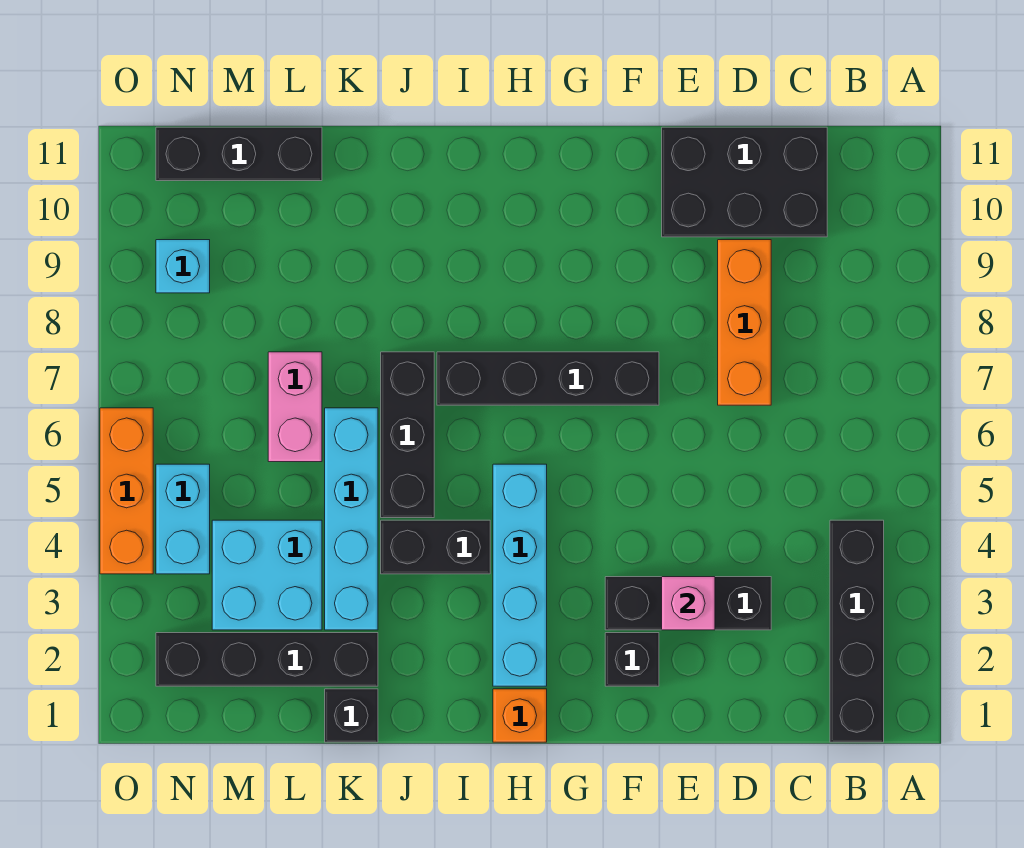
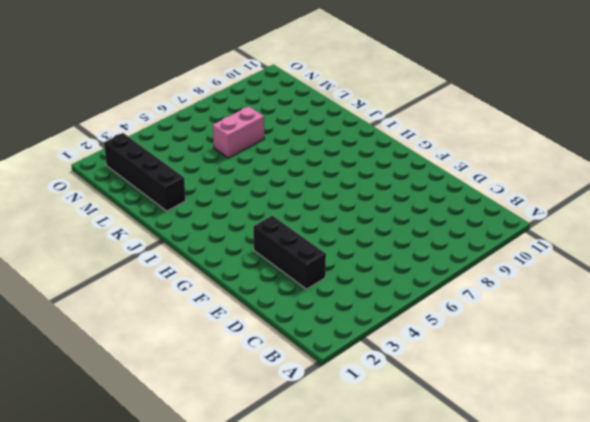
none -> black brick B1:B4 level 1
none -> black brick C10:E11 level 1
none -> orange brick D7:D9 level 1

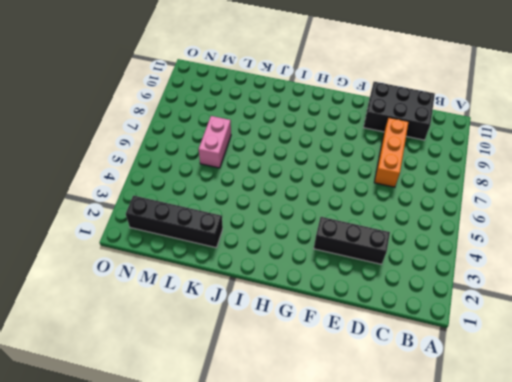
none -> black brick B1:B4 level 1
none -> black brick F2 level 1
none -> black brick F7:I7 level 1

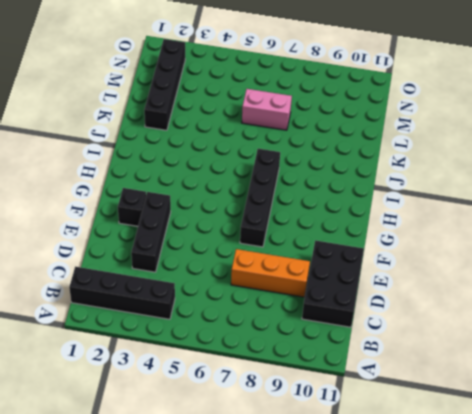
none -> orange brick H1 level 1
none -> cyan brick H2:H5 level 1
none -> black brick I4:J4 level 1

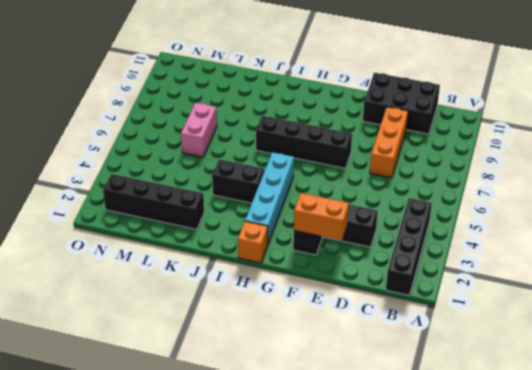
orange brick E2:F2 level 2 -> none
none -> black brick J5:J7 level 1
none -> black brick K1 level 1
none -> cyan brick K3:K6 level 1

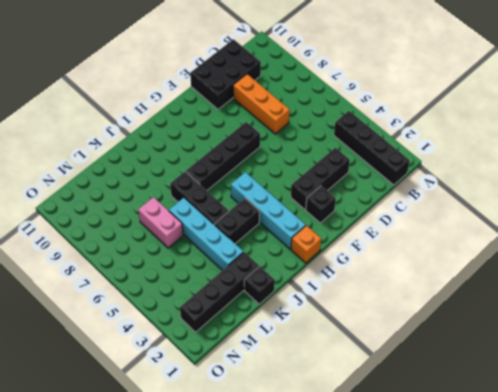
none -> cyan brick L3:M4 level 1
none -> black brick L11:N11 level 1
none -> cyan brick N4:N5 level 1

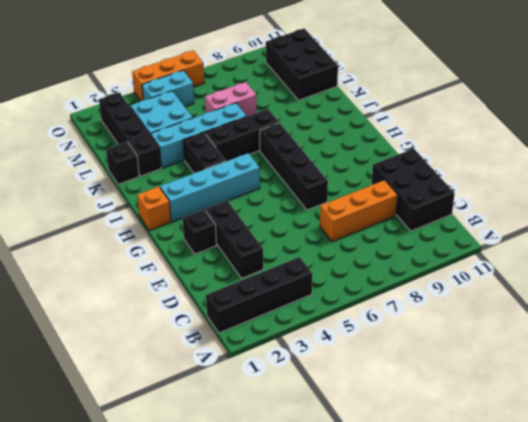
black brick L10:N11 level 1 -> black brick L11:N11 level 1
none -> cyan brick N9 level 1
none -> pink brick E3 level 2

